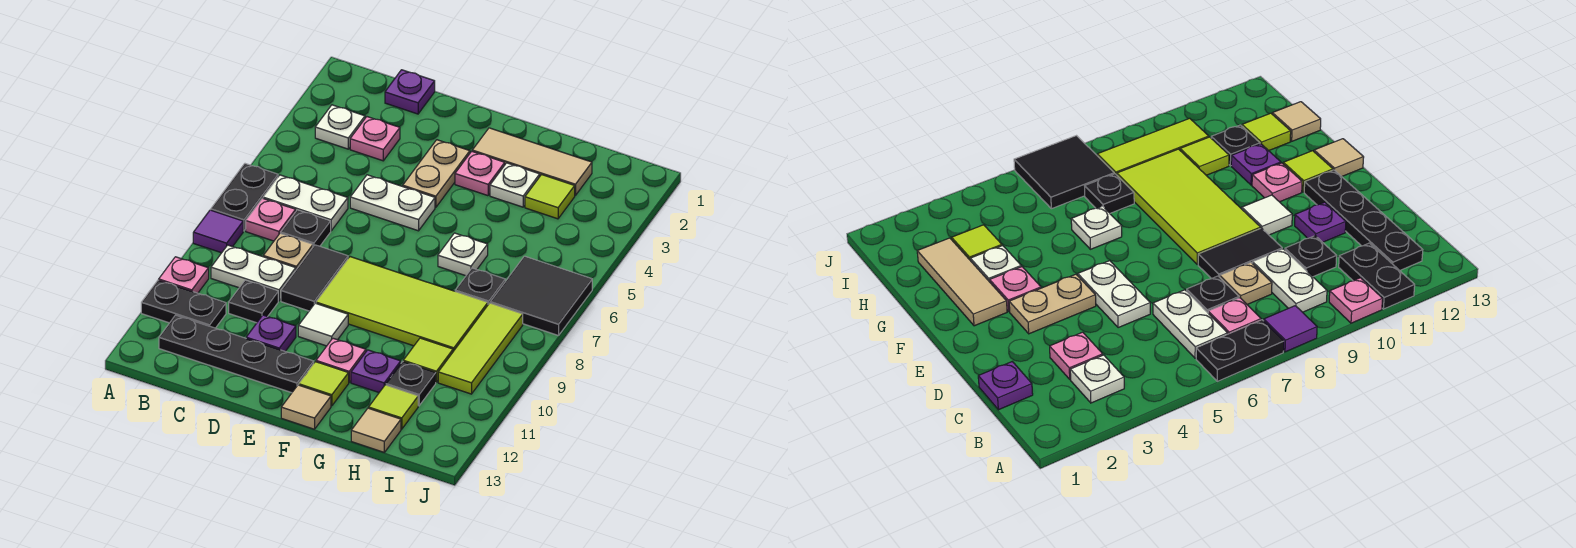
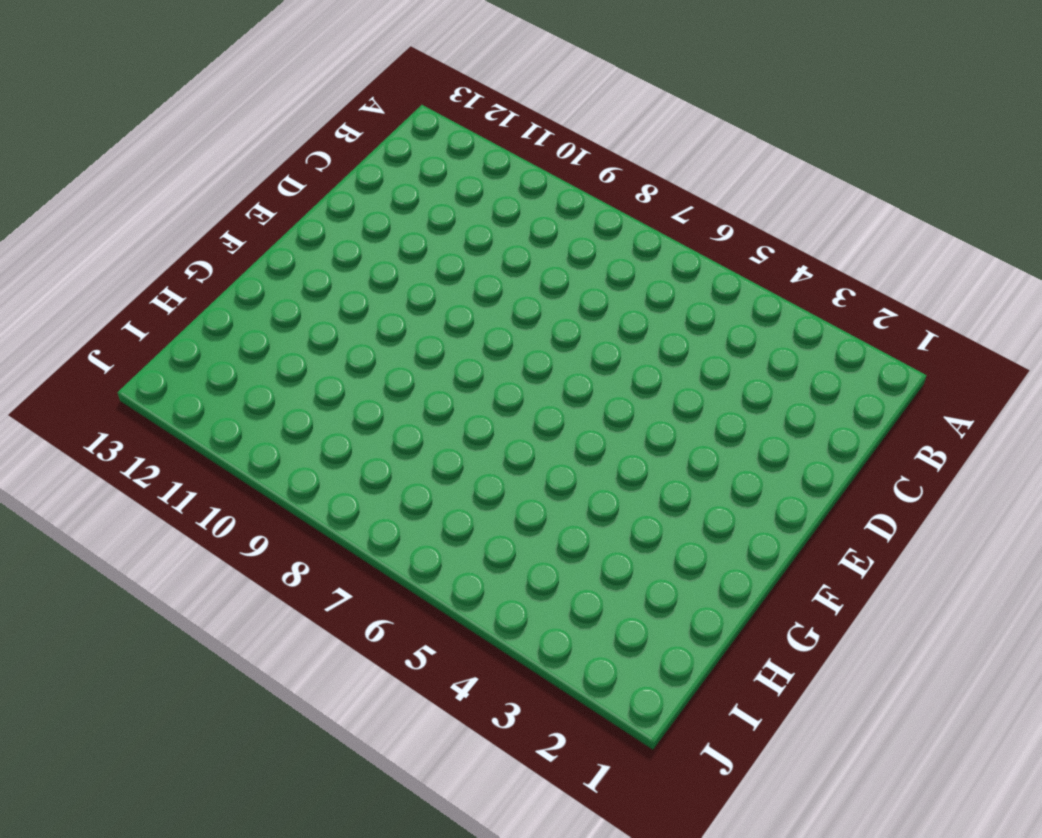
none -> black plate A6:A7 level 1
none -> purple tile A8 level 1
none -> pink plate A10 level 1
none -> black plate A11:B11 level 1

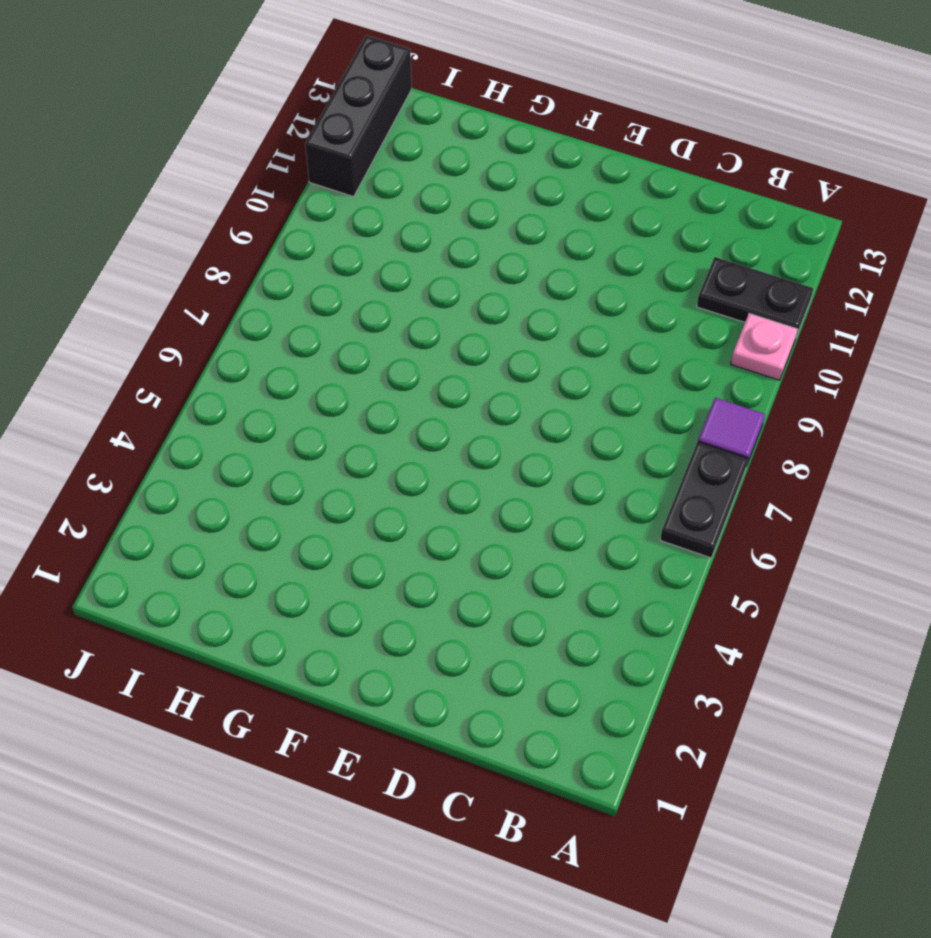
black brick J11:J13 level 1 -> none
none -> white plate B3 level 1
none -> white plate B6:C6 level 1
none -> pink plate B7 level 1
none -> white plate B9:C9 level 1

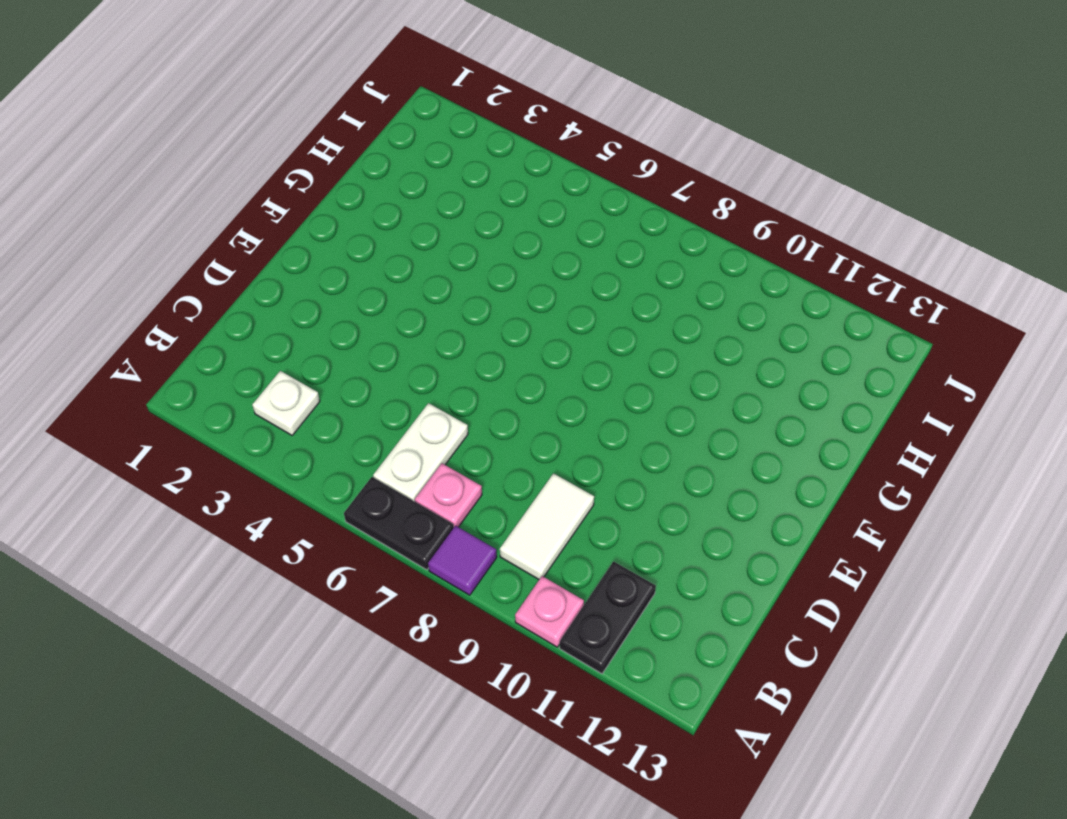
white tile B9:C9 level 1 -> white plate B9:C9 level 1
none -> black plate B12:E12 level 1
none -> purple plate C1 level 1
none -> pink plate C3 level 1
none -> black plate C7 level 1

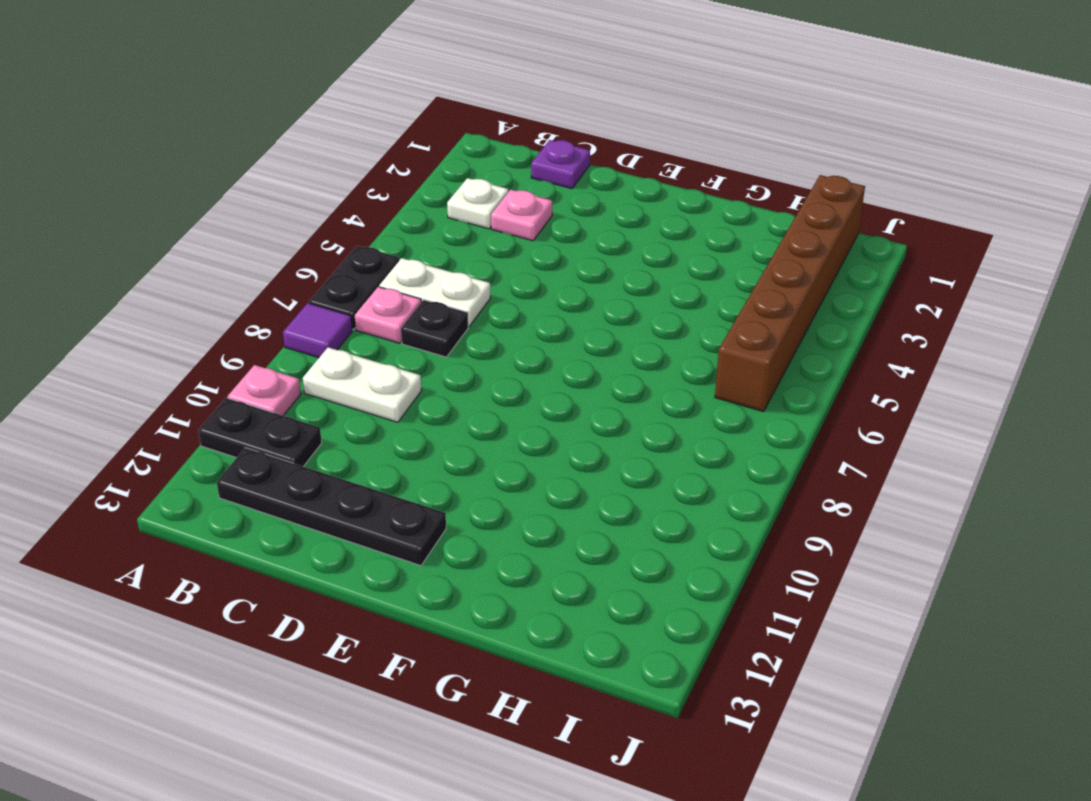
brown brick I1:I6 level 1 -> black tile I6:J7 level 1
none -> tan plate C8 level 1
none -> black plate C10 level 1
none -> white plate D5:E5 level 1
none -> black tile D8:D9 level 1

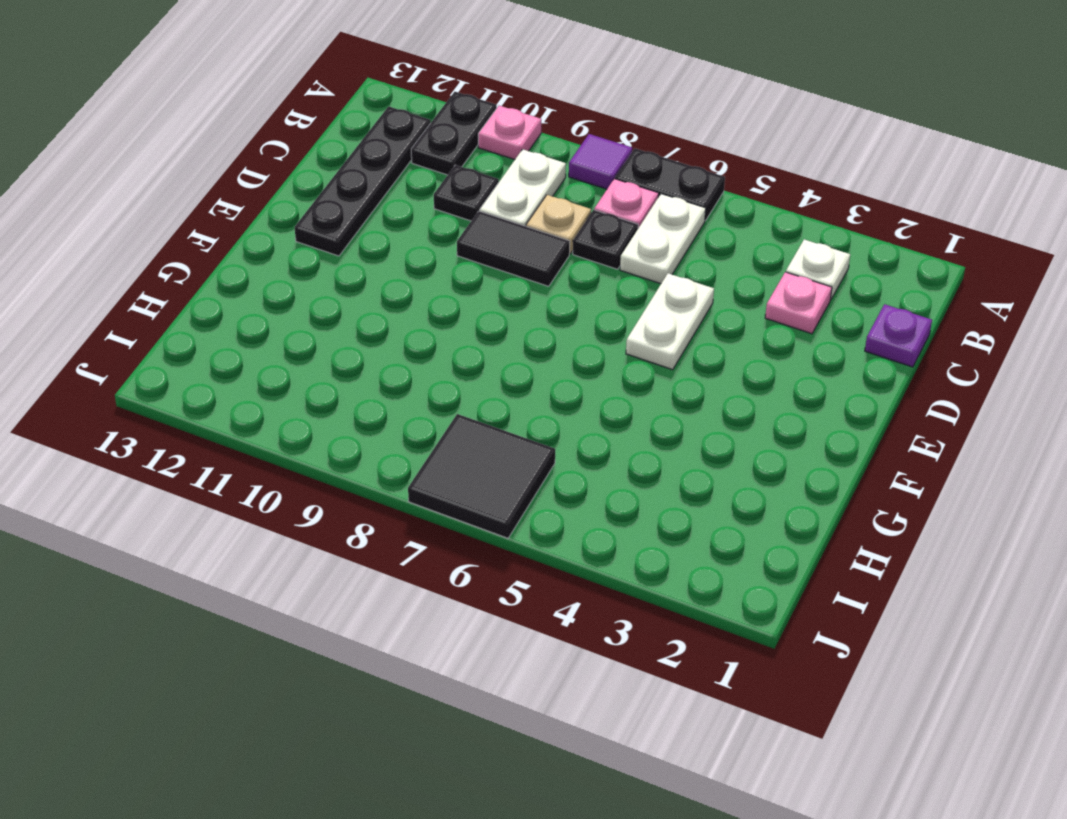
none -> purple plate D11 level 1
none -> tan plate E3:E4 level 1
none -> lime tile E8:H9 level 1
none -> white tile E10 level 1

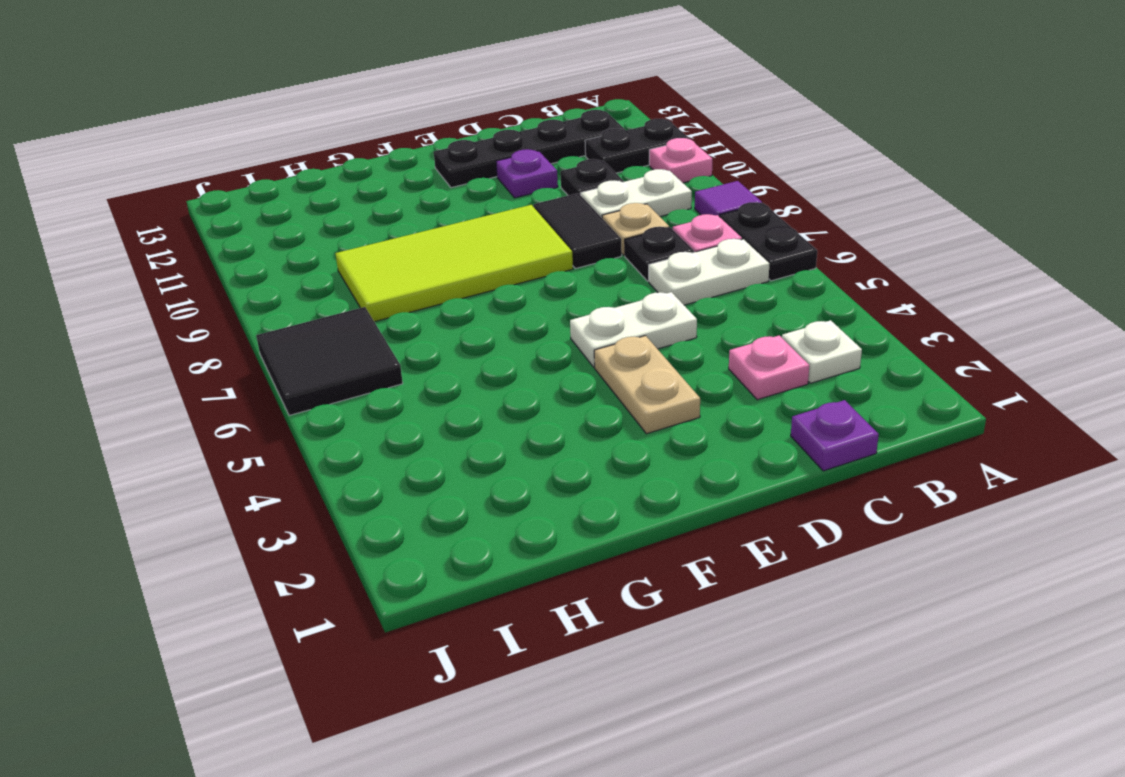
none -> white tile E10 level 1
none -> tan tile F2:H2 level 1
none -> pink plate F3 level 1
none -> pink plate F11 level 1

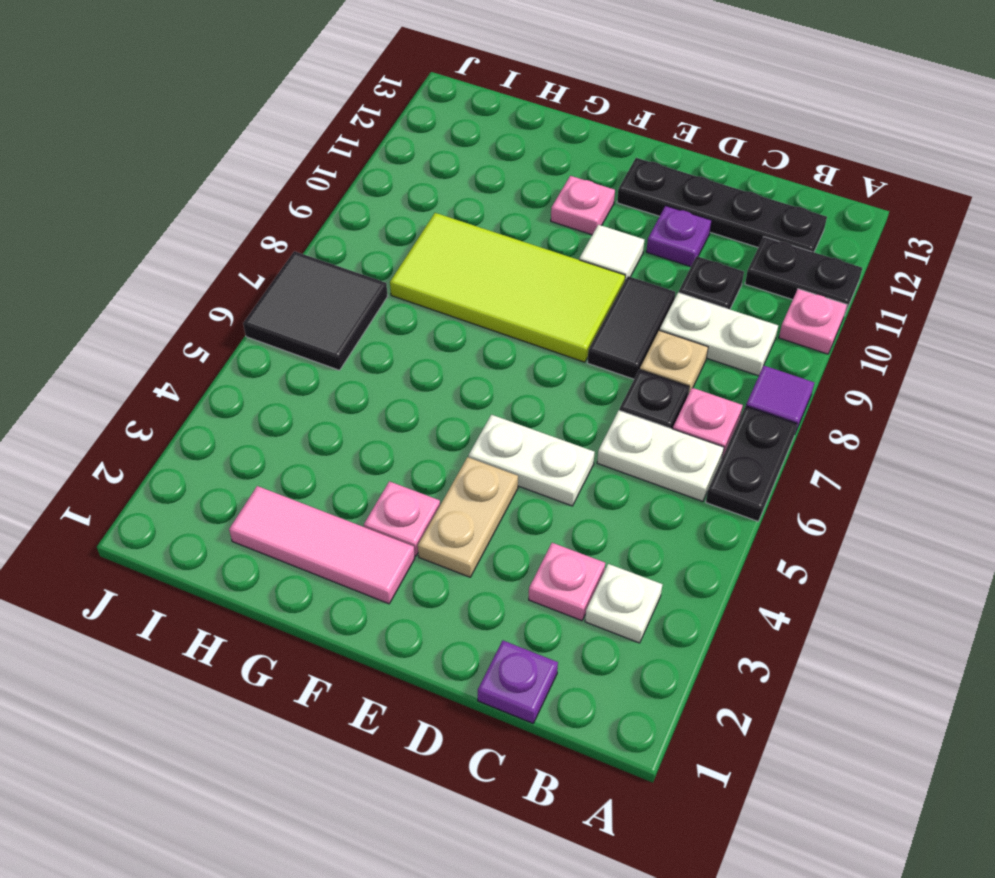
pink tile F2:H2 level 1 -> tan tile F2:H2 level 1
none -> lime tile F12 level 1
none -> tan tile F13 level 1
none -> white plate G3 level 1
none -> white plate G6 level 1

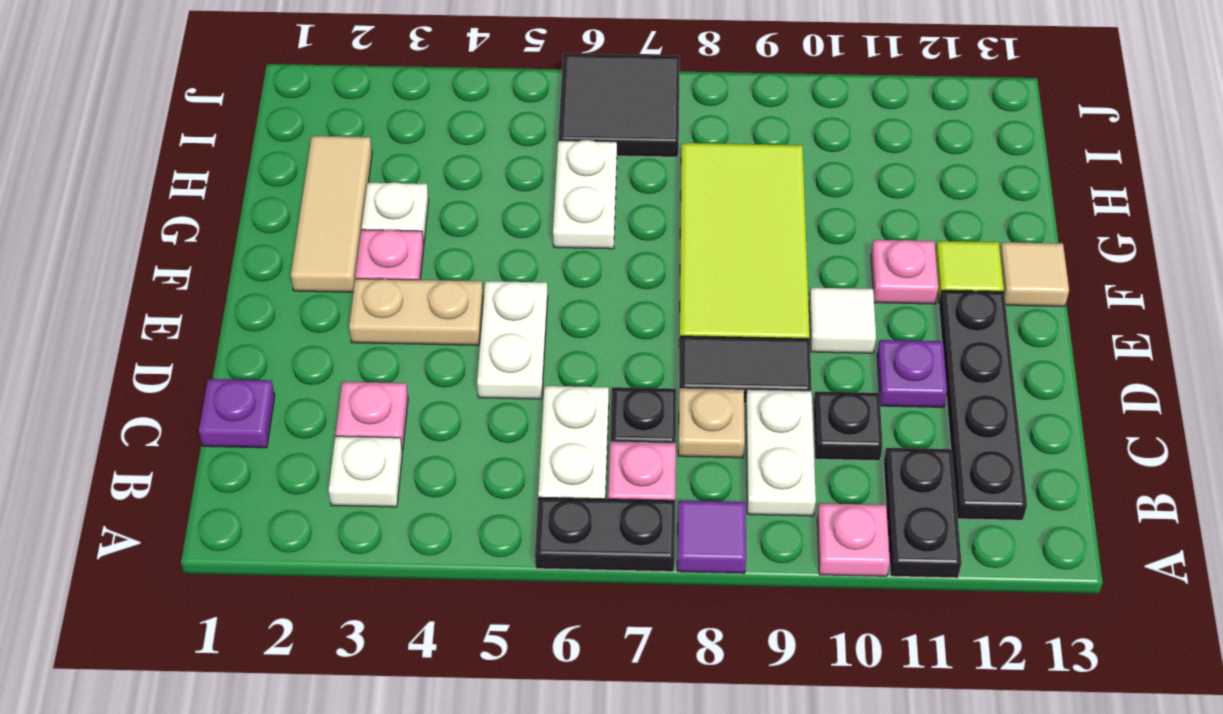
white plate G6:H6 level 1 -> white plate G6 level 1
none -> purple plate G11 level 1
none -> lime tile H3 level 1
none -> black plate H7 level 1
none -> lime tile H10 level 1

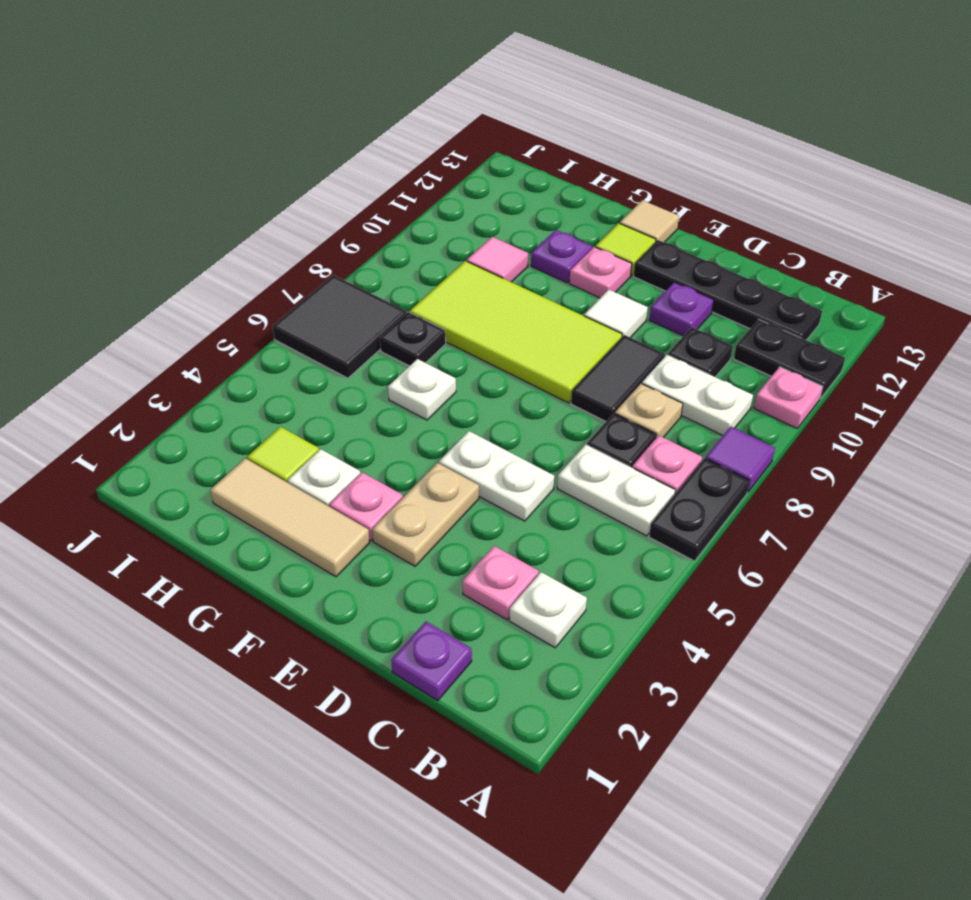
pink tile H10 level 1 -> lime tile H10 level 1
none -> black plate H11 level 1
none -> lime tile H12 level 1
none -> tan tile H13 level 1
none -> lime tile I8:I10 level 1

